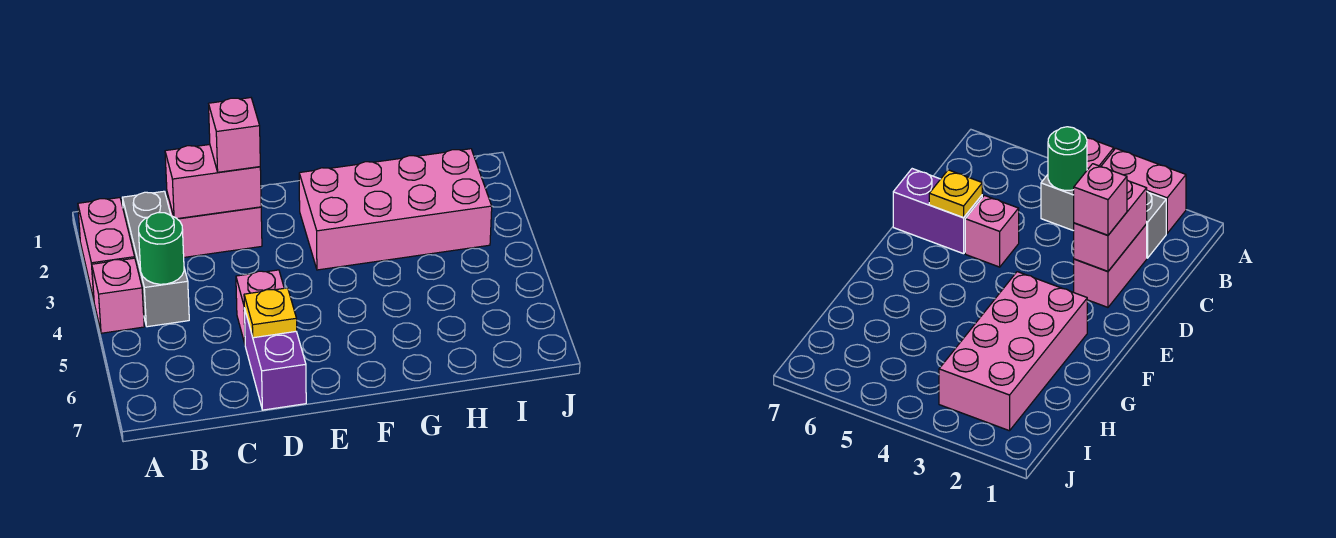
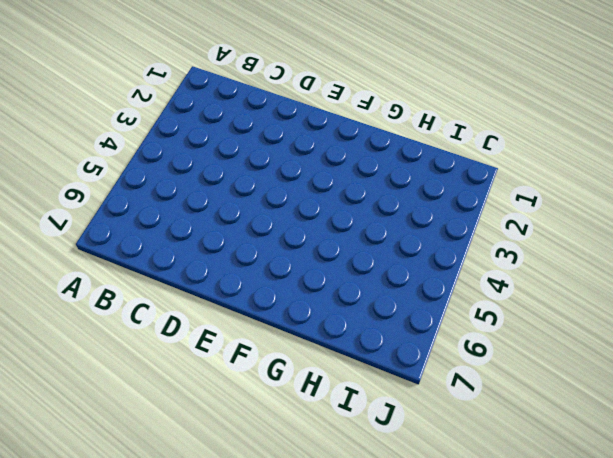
none -> pink brick A2:A3 level 1
none -> pink brick A4 level 1

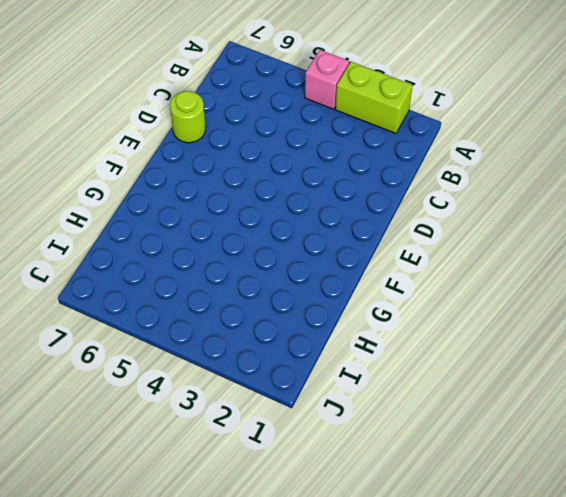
lime brick A2:A3 level 1 -> pink brick A2:A3 level 1
lime round brick D7 level 1 -> purple brick D6:D7 level 1
none -> grey brick B2:B4 level 1
none -> pink brick C2:D2 level 1

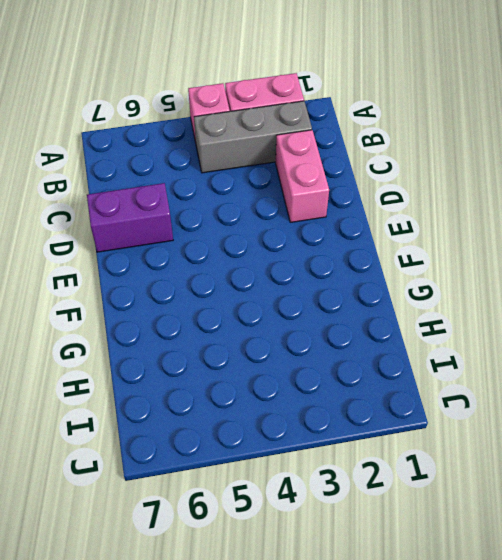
none -> pink brick D5 level 1
none -> pink brick F2:I3 level 1

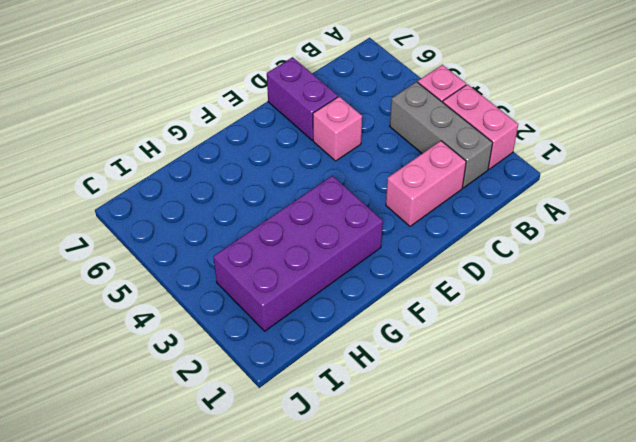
purple brick F2:I3 level 1 -> pink brick F2:I3 level 1
none -> green round brick B4 level 2
none -> pink brick C2:D2 level 2

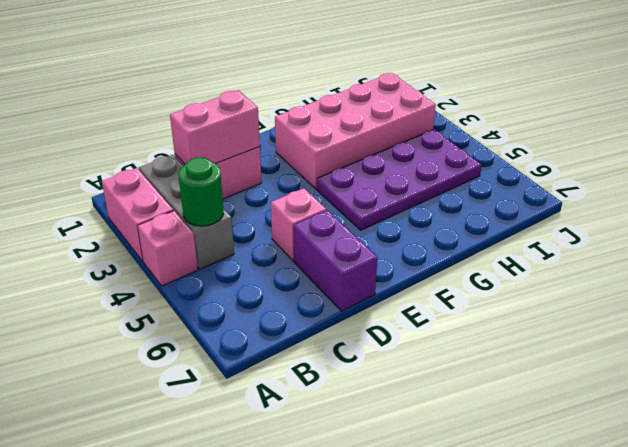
purple plate F4:I5 level 1 -> none
none -> yellow plate D6 level 2
none -> pink brick D2 level 3

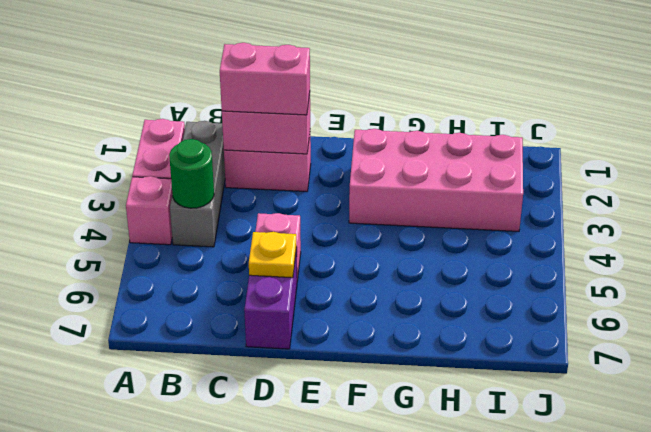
pink brick C2:D2 level 3 -> pink brick D2 level 3

